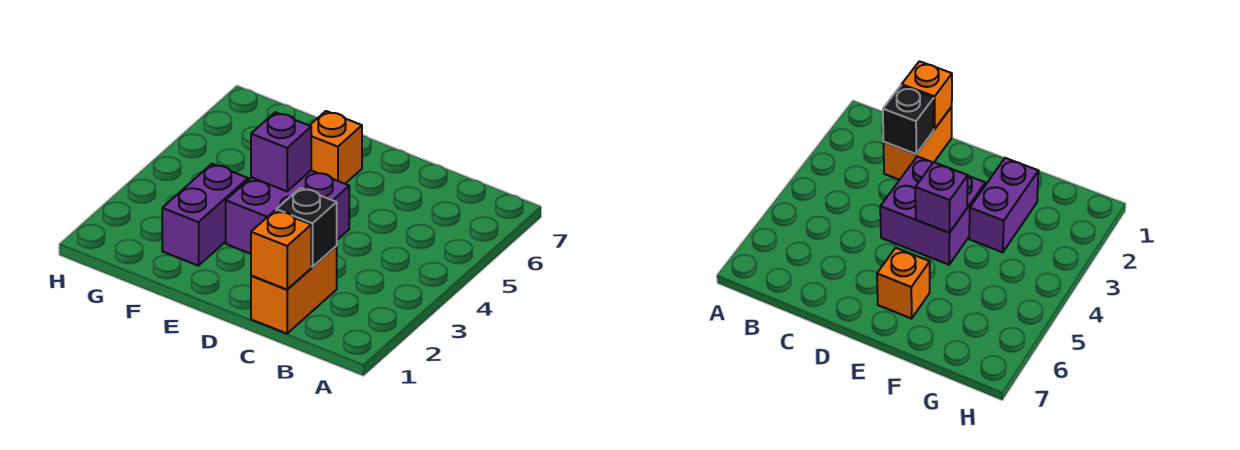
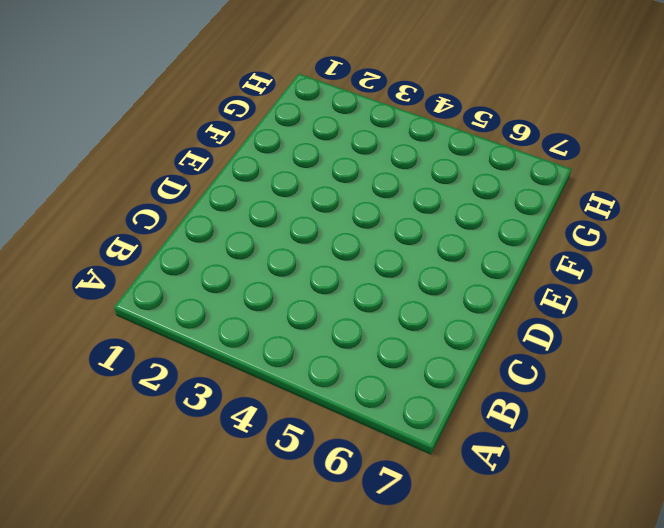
none -> orange brick C1:C2 level 1
none -> purple brick D3:E4 level 1

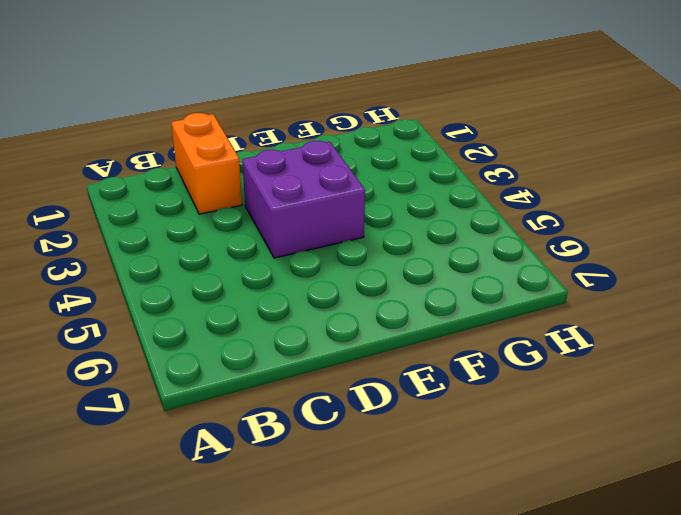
none -> orange brick E6 level 1
none -> purple brick F2:F3 level 1

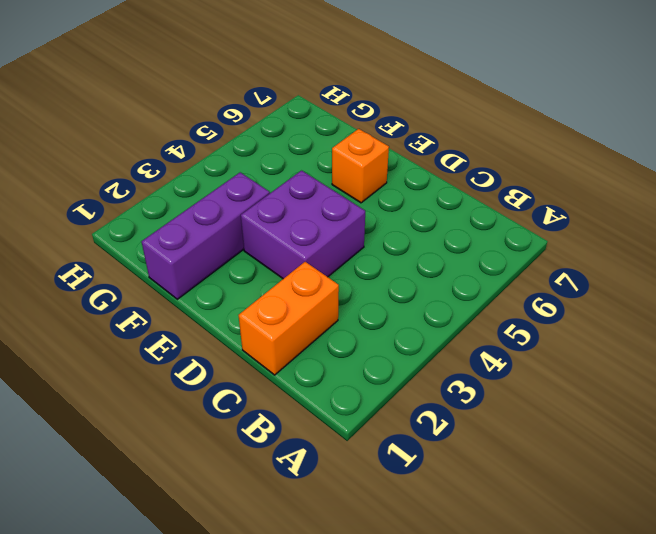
purple brick F1:F3 level 1 -> purple brick F2:F3 level 1
none -> orange brick C1 level 2
none -> black brick C2 level 2

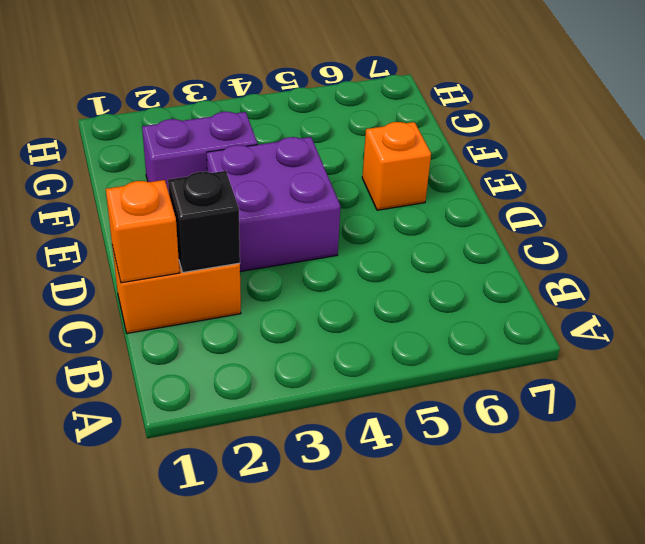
none -> purple brick E4 level 2

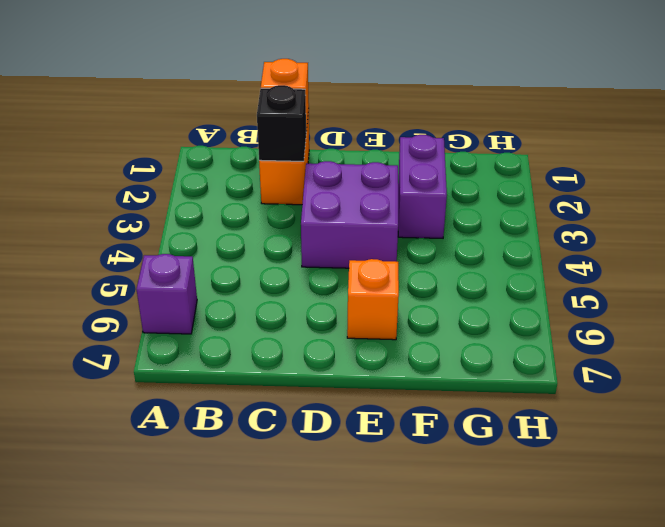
purple brick A6 level 1 -> purple brick E4 level 2

